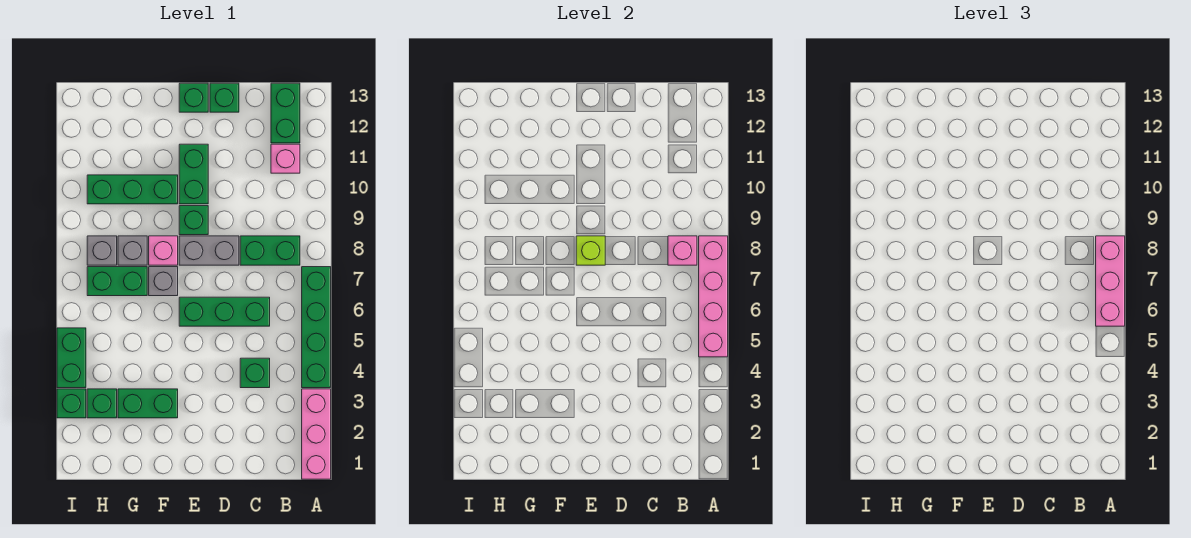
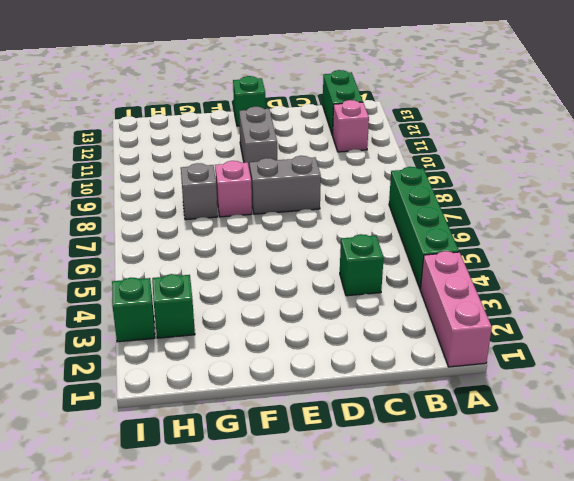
grey brick E10:E11 level 1 -> green brick E10:E11 level 1
none -> green brick B8:C8 level 1
none -> green brick C6:E6 level 1
none -> green brick D13 level 1

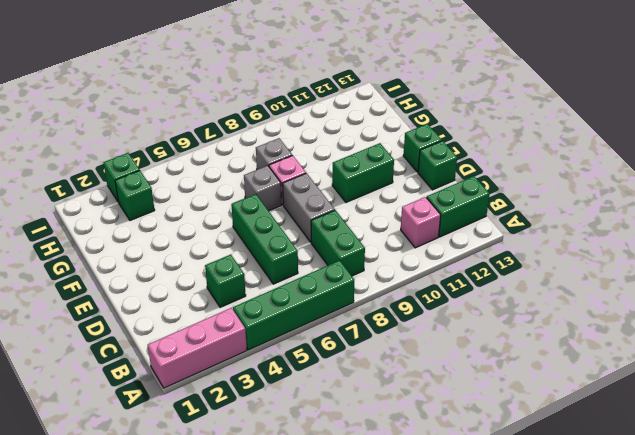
none -> green brick E9 level 1
none -> green brick F3:G3 level 1
none -> green brick F10:H10 level 1

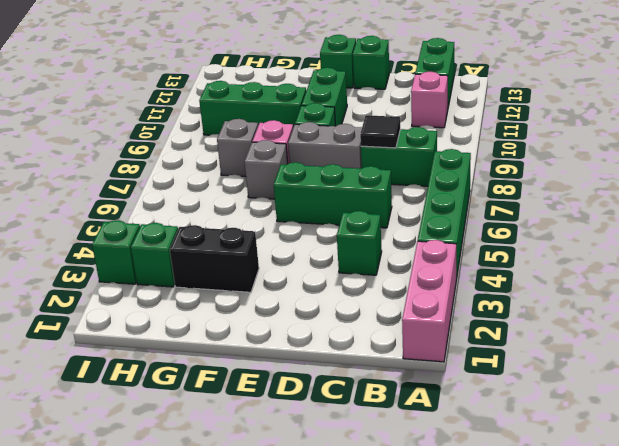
black tile C8 level 2 -> none
black brick F3:G3 level 1 -> green brick F3:G3 level 1
none -> green brick G7:H7 level 1
none -> grey brick H8 level 1
none -> green brick I4:I5 level 1

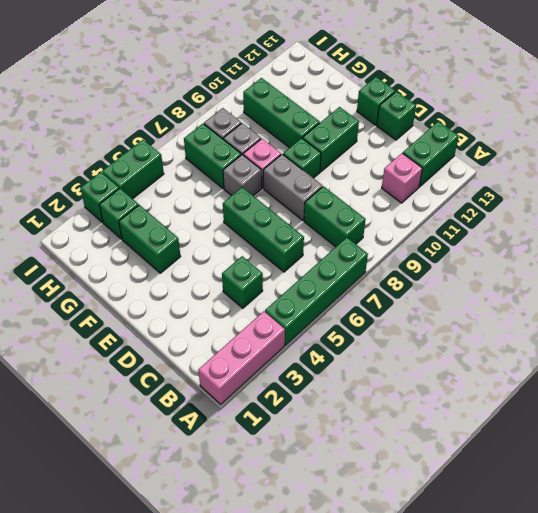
none -> pink brick A5:A8 level 2
none -> pink brick B8 level 2
none -> lime brick E8 level 2

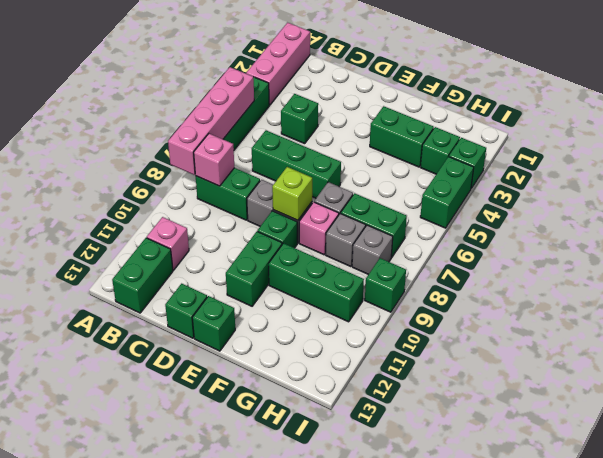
green brick I9 level 1 -> none
none -> pink brick A6:A8 level 3

